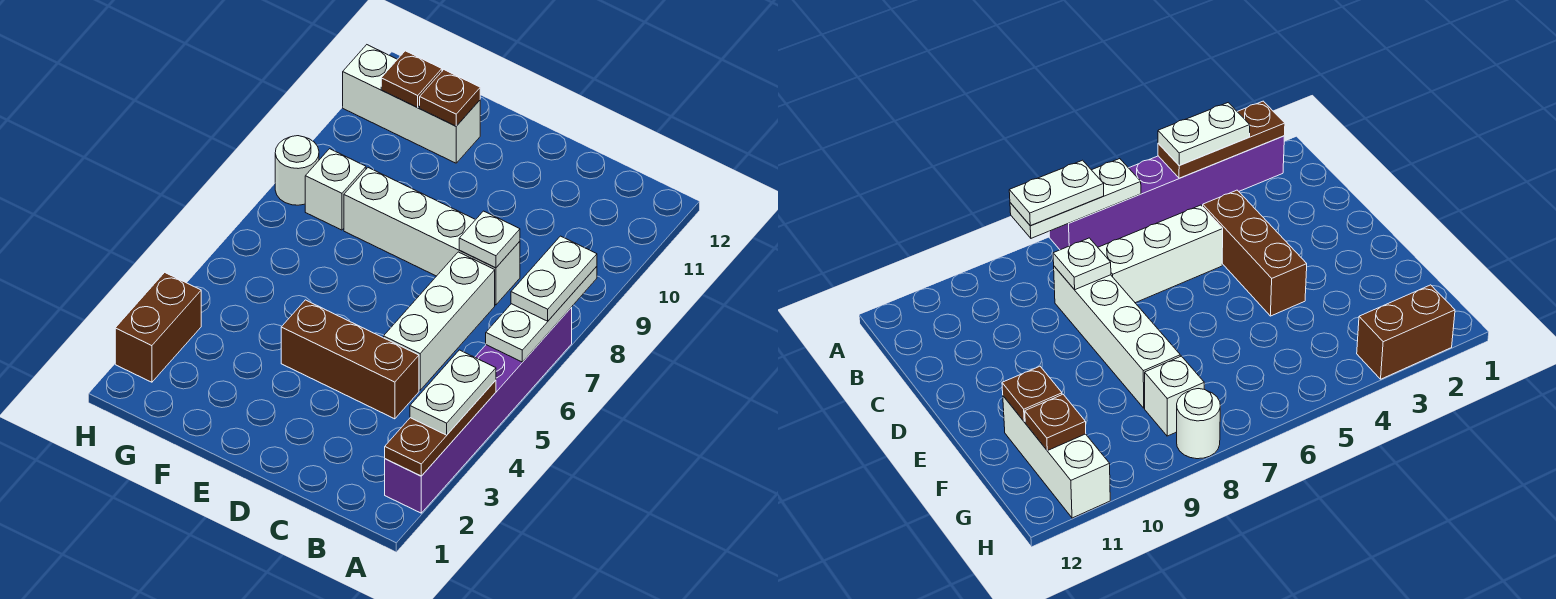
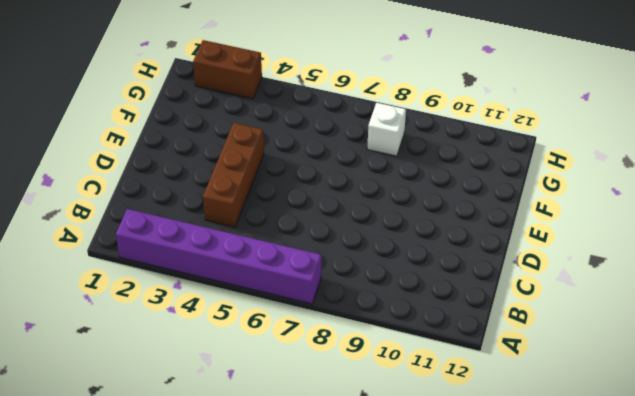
none -> white brick C5:C7 level 1
none -> white brick C8:F8 level 1
none -> white brick F11:H11 level 1

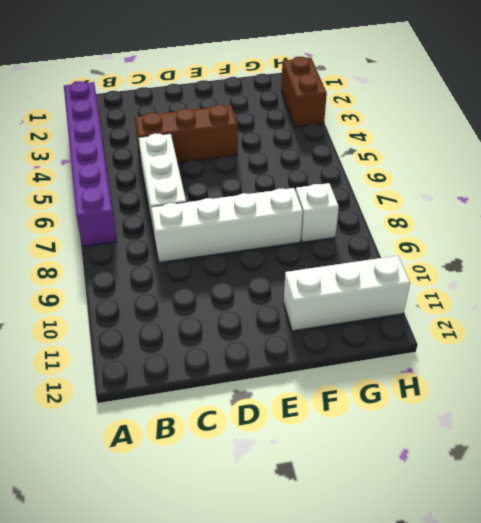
none -> white round brick H8 level 1
none -> brown plate A2:A4 level 2
none -> white plate A6:A8 level 2

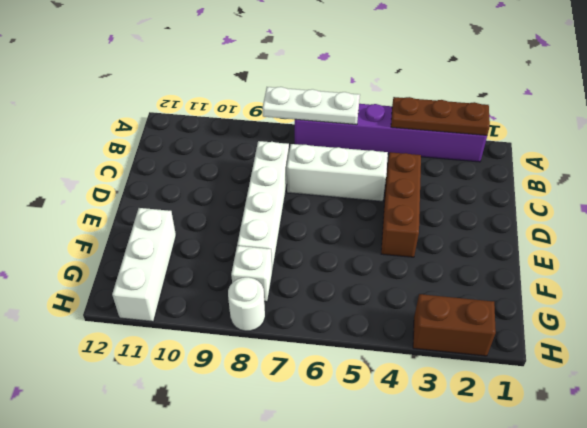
none -> white plate C8 level 2
none -> brown plate F11 level 2
none -> brown plate G11 level 2

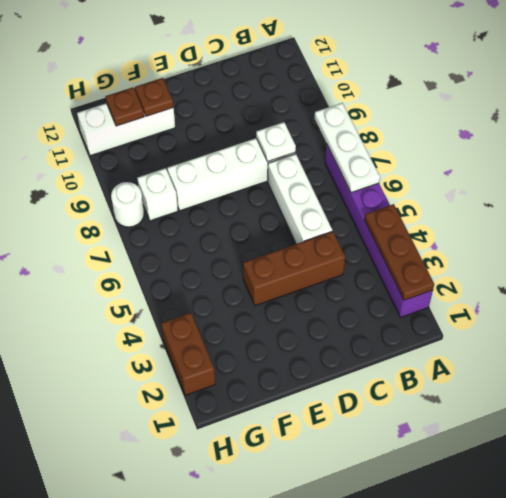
none -> white plate A3:A4 level 3
none -> white plate A7:A8 level 3

